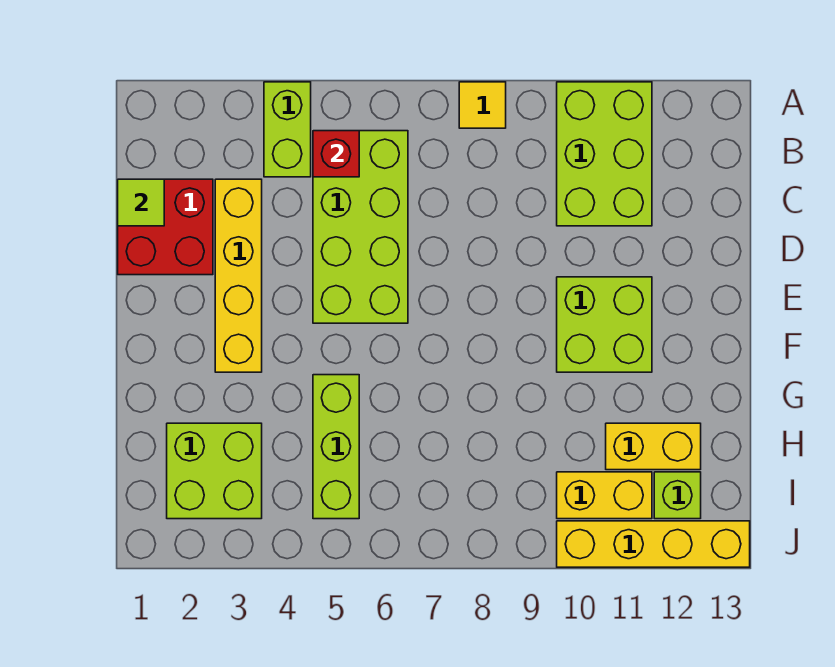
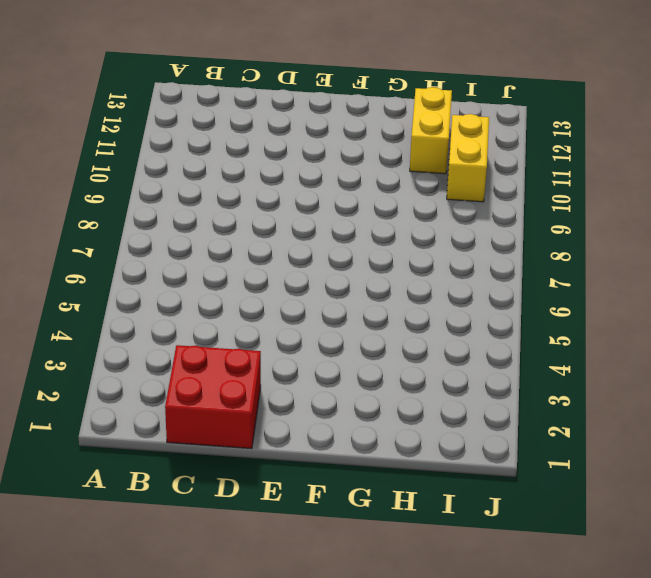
none -> lime brick A4:B4 level 1
none -> yellow tile A8 level 1
none -> lime brick A10:C11 level 1

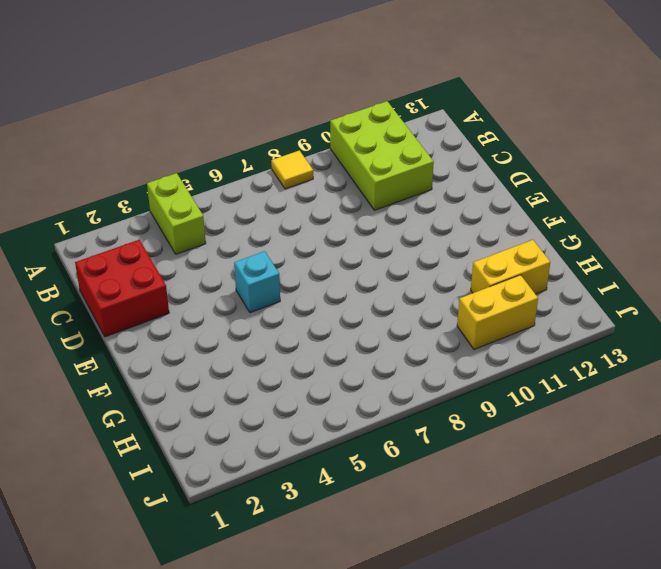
cyan brick E5 level 1 -> lime brick B5:E6 level 1
none -> yellow brick C3:F3 level 1
none -> lime brick E10:F11 level 1
none -> lime brick G5:I5 level 1

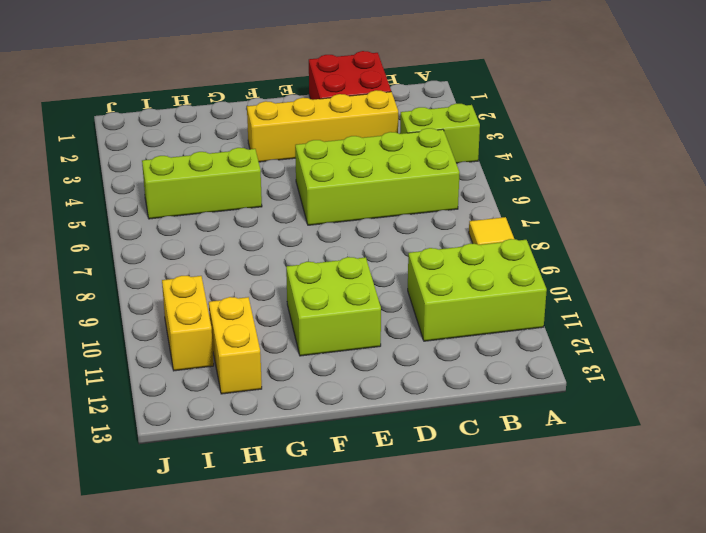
none -> lime brick H2:I3 level 1
none -> lime brick I12 level 1
none -> yellow brick J10:J13 level 1

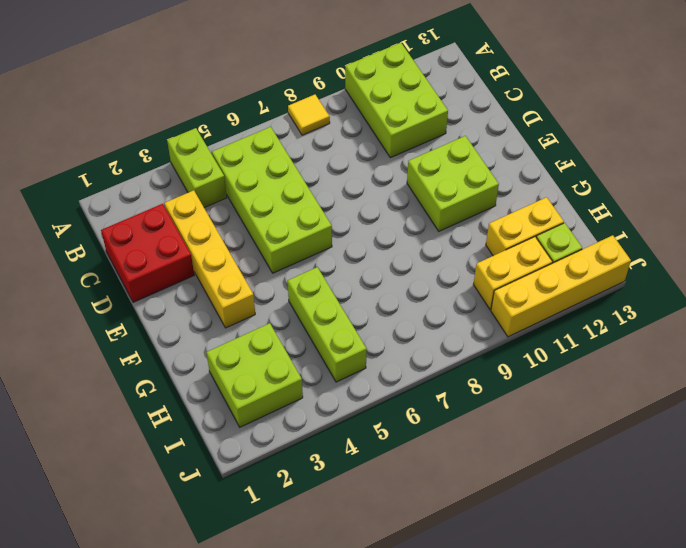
none -> red brick B5 level 2
none -> lime tile C1 level 2

